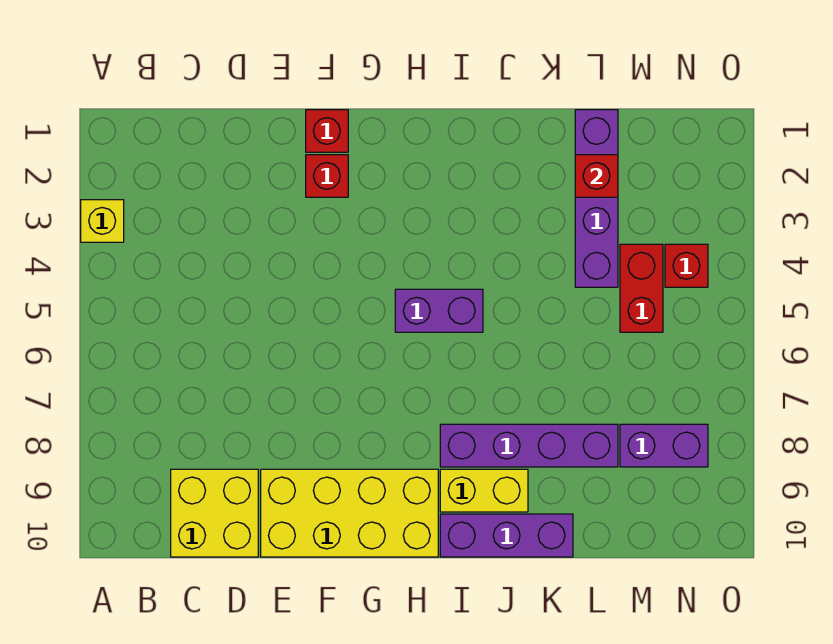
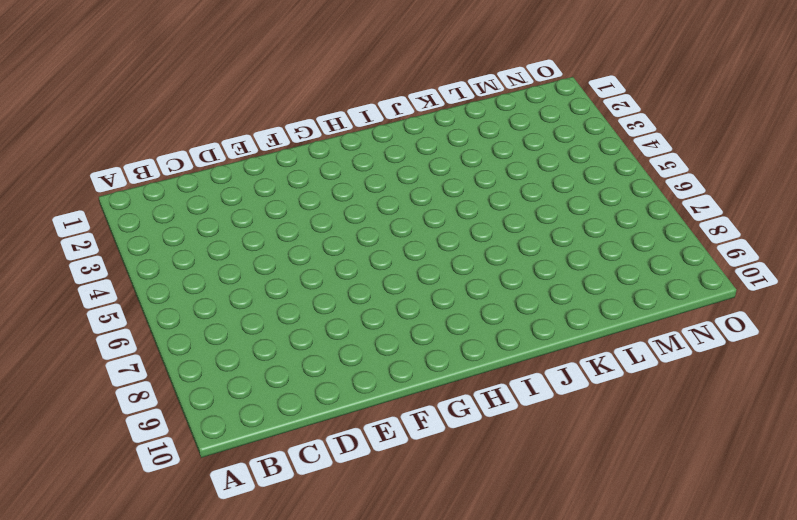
none -> yellow brick A3 level 1
none -> yellow brick C9:D10 level 1
none -> yellow brick E9:H10 level 1

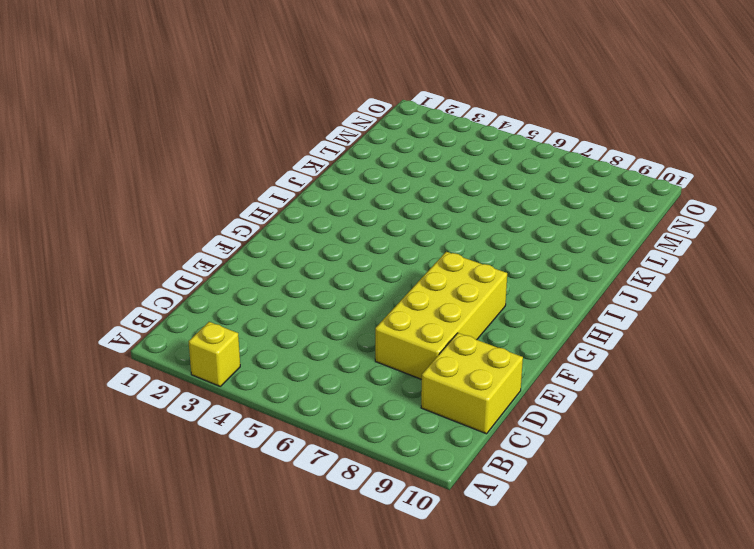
yellow brick D7:G8 level 1 -> yellow brick E9:H10 level 1
none -> red brick F1 level 1
none -> red brick F2 level 1
none -> purple brick H5:I5 level 1

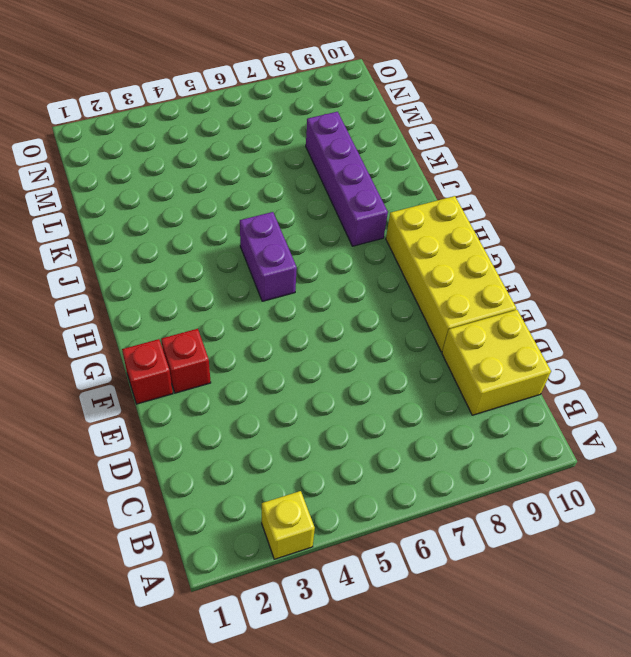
none -> yellow brick I9:J9 level 1
none -> purple brick I10:K10 level 1
none -> purple brick L1:L4 level 1

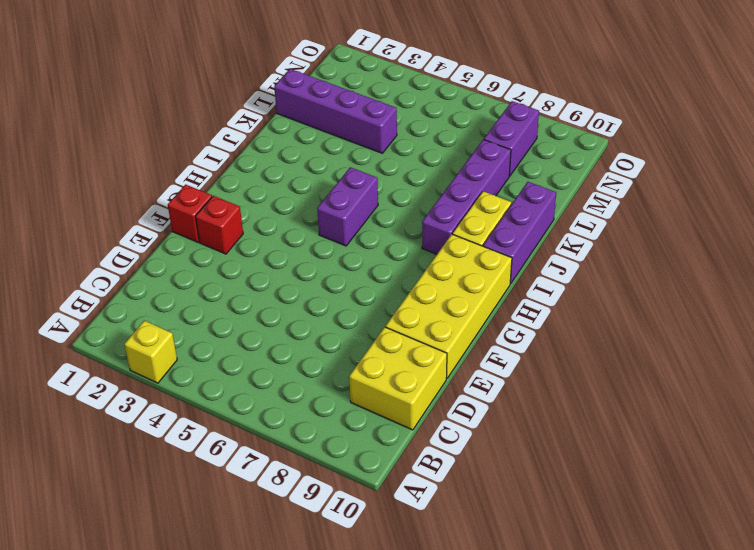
none -> red brick M4:M5 level 1
none -> red brick N4 level 1
none -> red brick L2 level 2

